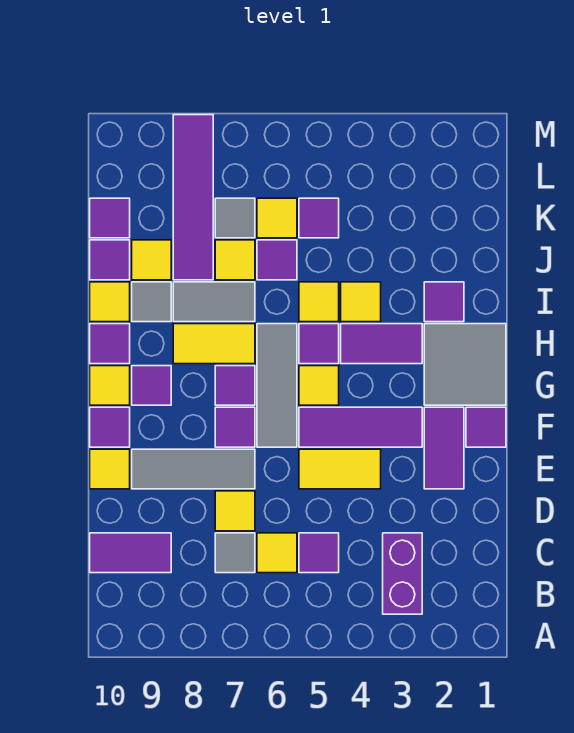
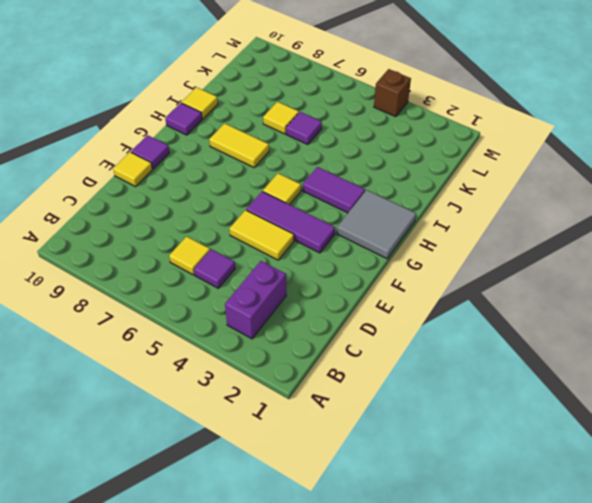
brown brick M4 level 1 -> none
none -> grey tile C7 level 1
none -> purple tile C9:C10 level 1
none -> yellow tile D7 level 1
none -> purple tile E2:F2 level 1

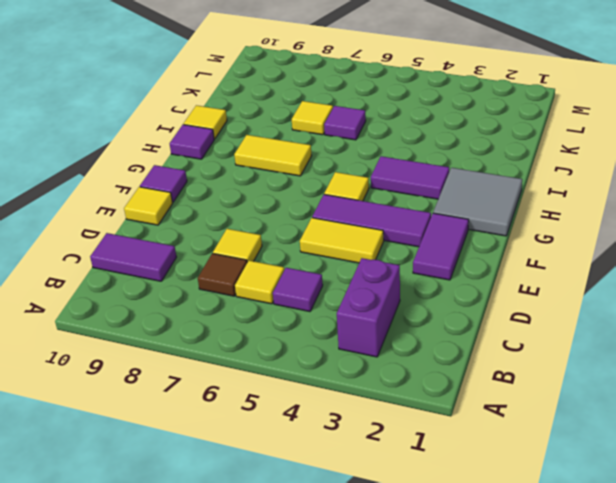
brown tile C7 level 1 -> grey tile C7 level 1
none -> grey tile E7:E9 level 1
none -> purple tile F1 level 1
none -> grey tile F6:H6 level 1
none -> purple tile F7 level 1

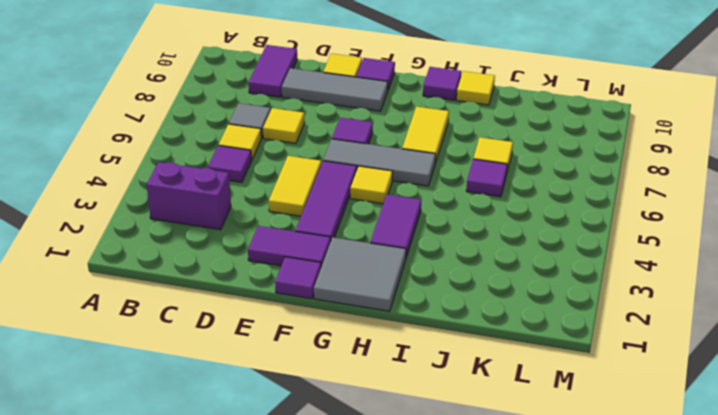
grey tile D9:F9 level 1 -> grey tile E7:E9 level 1
none -> purple tile G7 level 1
none -> purple tile G9 level 1
none -> yellow tile G10 level 1
none -> purple tile H5 level 1

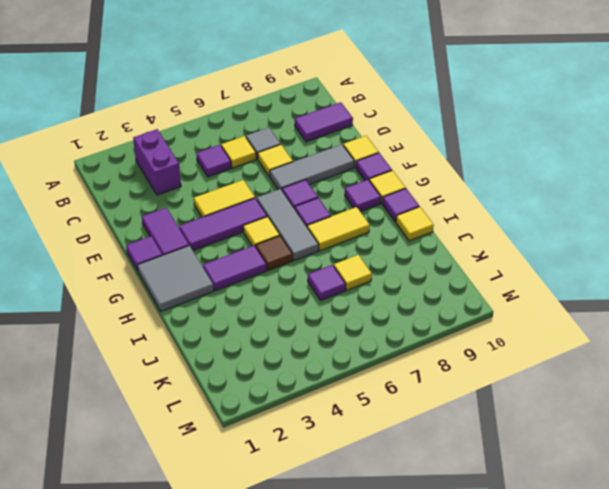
brown tile H5 level 1 -> purple tile H5 level 1
none -> purple tile I2 level 1
none -> yellow tile I4 level 1
none -> yellow tile I5 level 1
none -> grey tile I7:I8 level 1

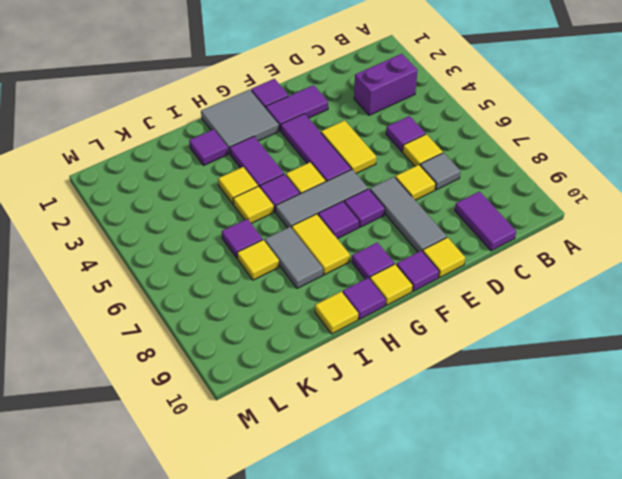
none -> grey tile I9 level 1
none -> purple tile J8:M8 level 1
none -> yellow tile J9 level 1
none -> purple tile J10 level 1

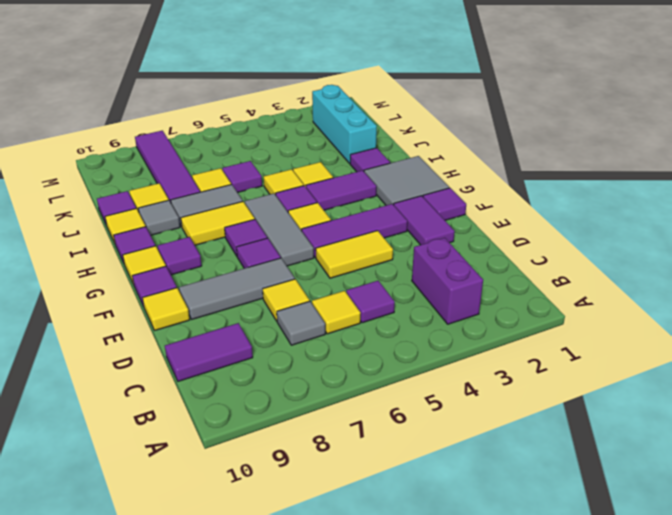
cyan brick J2:L2 level 1 -> none
none -> purple tile K5 level 1
none -> yellow tile K6 level 1
none -> grey tile K7 level 1
none -> purple tile K10 level 1

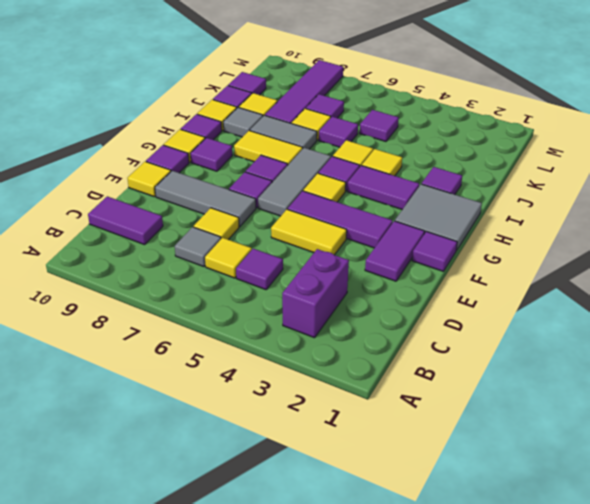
purple tile K7 level 1 -> grey tile K7 level 1
none -> yellow tile K6 level 1

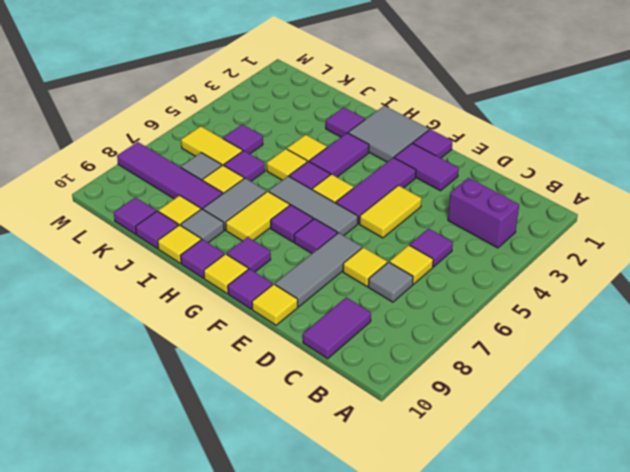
yellow tile K6:L6 level 1 -> yellow tile K6 level 1

